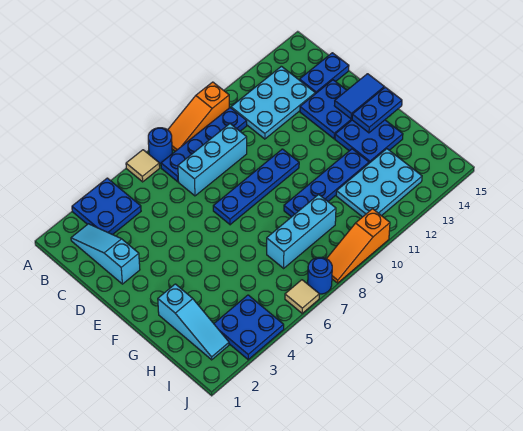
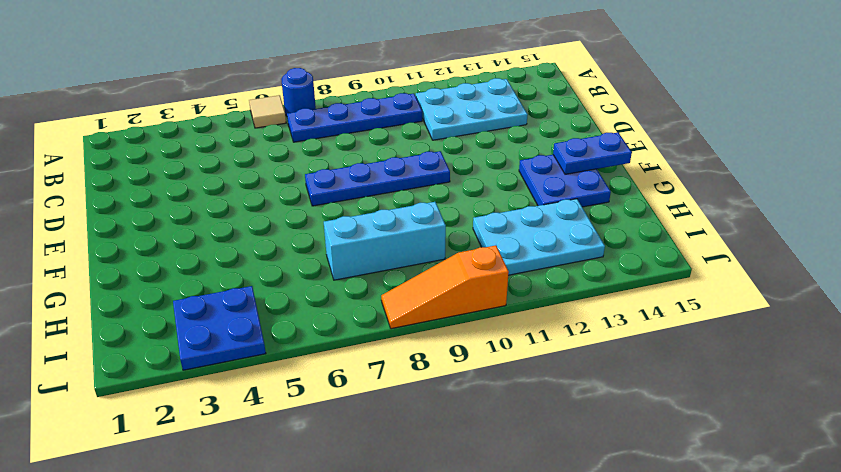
none -> blue plate A3:B4 level 1
none -> orange slope A8:A10 level 1 top 10
none -> cyan slope B2:D2 level 1 top D

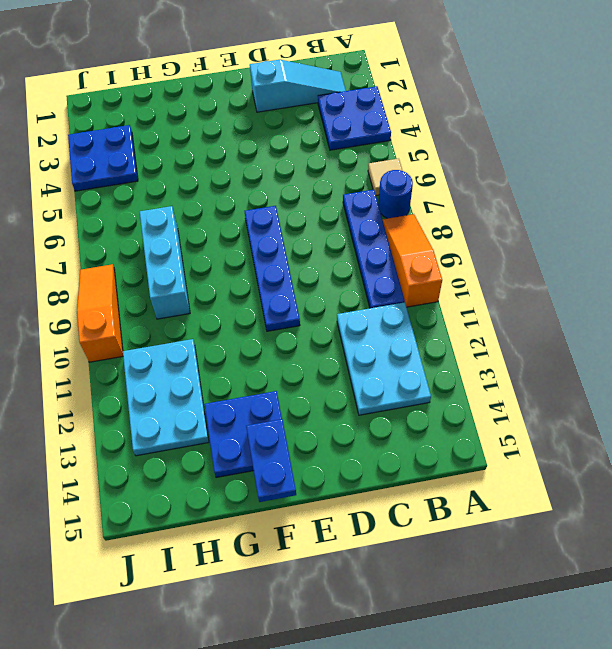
none -> cyan brick C7:C9 level 1
none -> blue plate C14:C15 level 1
none -> blue plate D13:E14 level 1

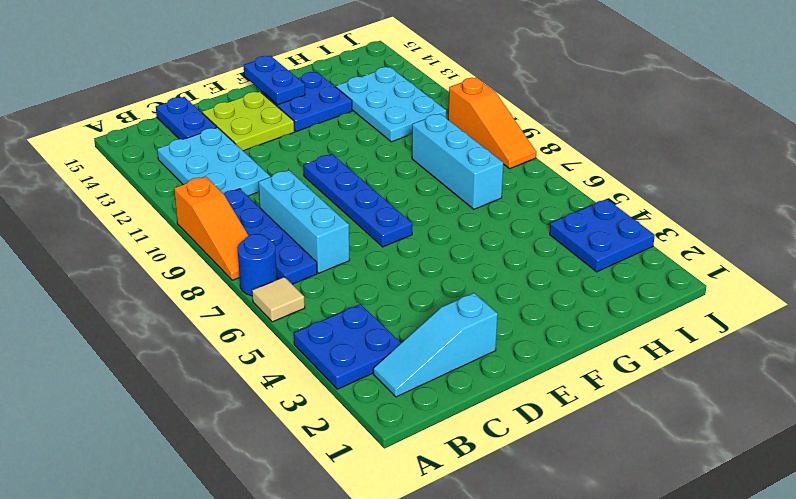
lime plate D13:E14 level 1 -> blue plate D13:E14 level 1
none -> cyan slope G2:I2 level 1 top G
none -> blue plate G9:G12 level 1
none -> tan tile J6 level 1

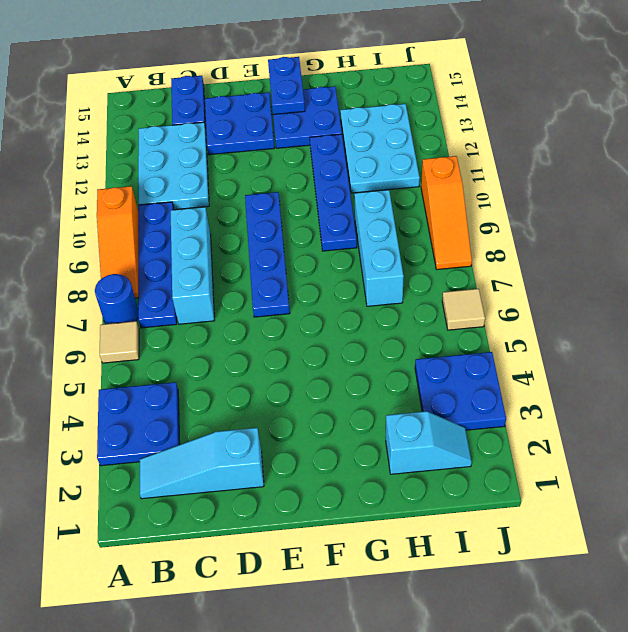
cyan slope H2:I2 level 1 top H -> cyan slope G2:I2 level 1 top G
none -> blue round brick J7 level 1
none -> blue tile E14:E15 level 2

